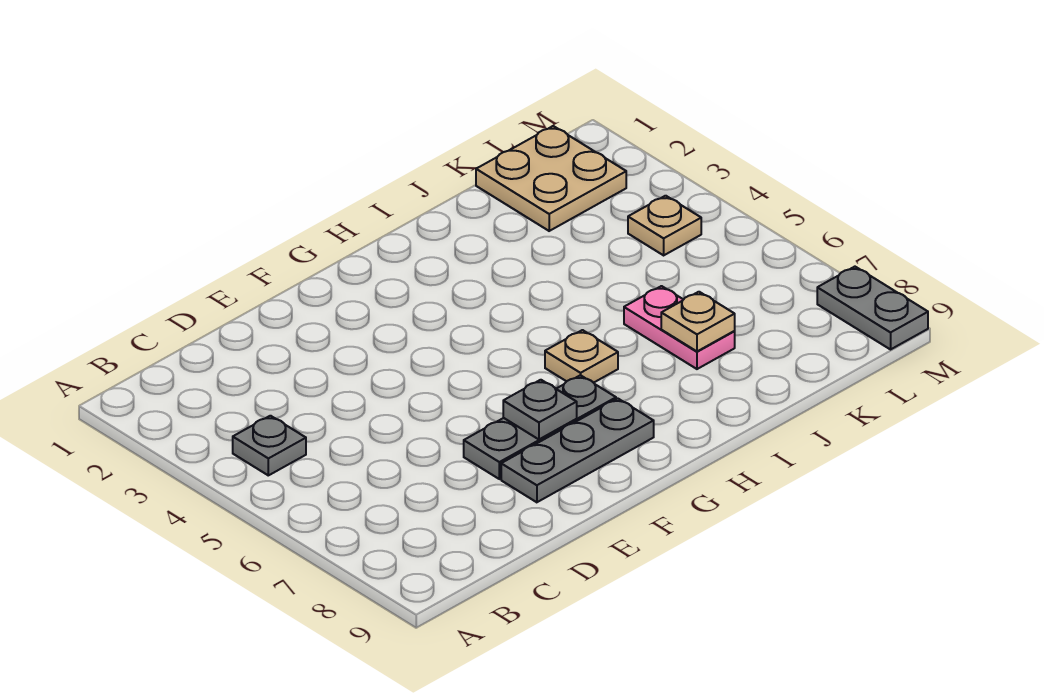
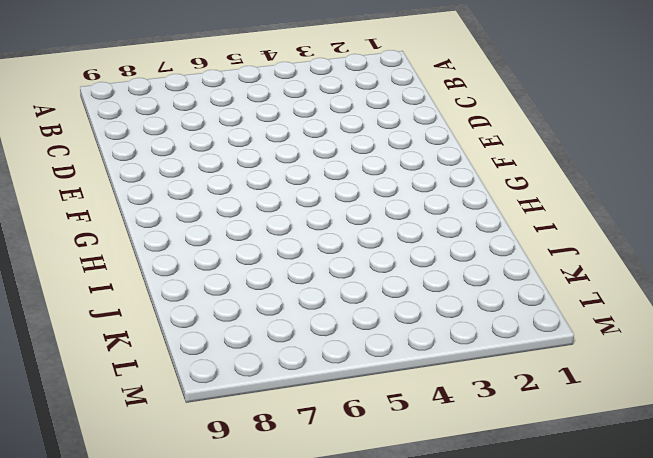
none -> grey plate B4 level 1
none -> grey plate E7:G7 level 1

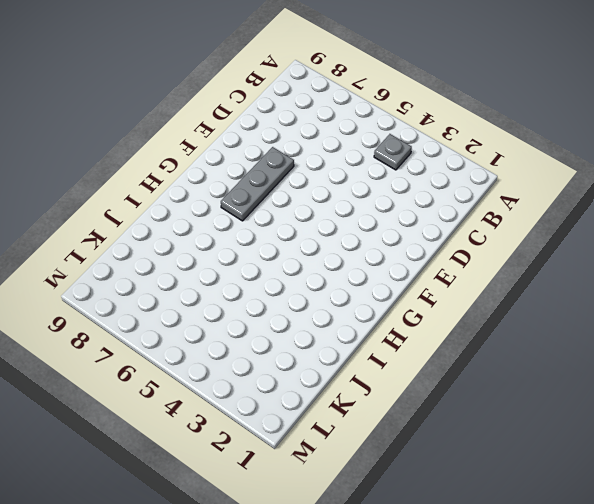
none -> grey plate E8:G8 level 1
none -> tan plate H6 level 1

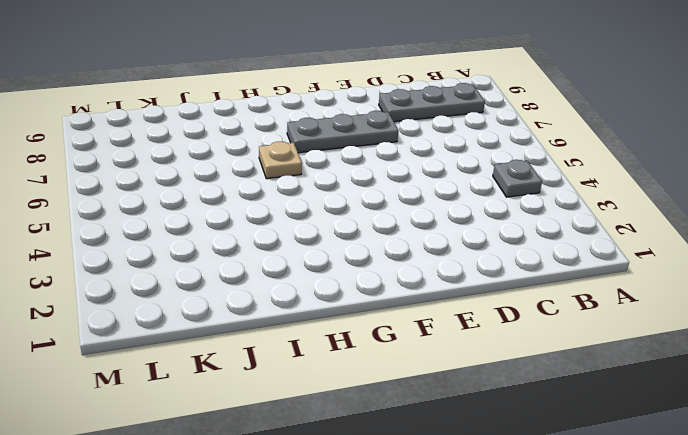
grey plate B8:D8 level 1 -> grey plate E8:G8 level 1
none -> pink plate J6:J7 level 1
none -> tan plate K1:L2 level 1

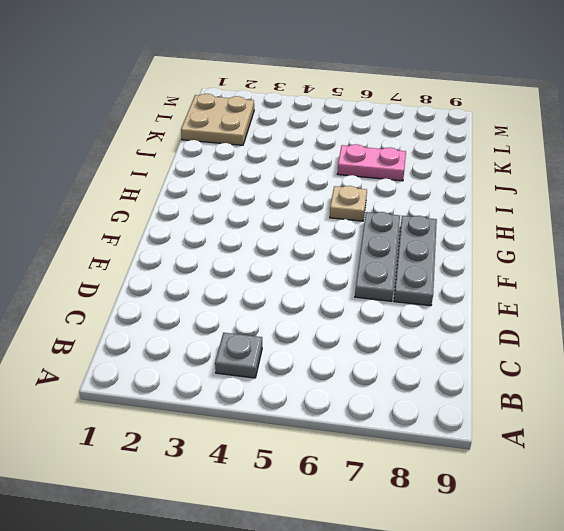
none -> tan plate L4 level 1
none -> grey plate M8:M9 level 1

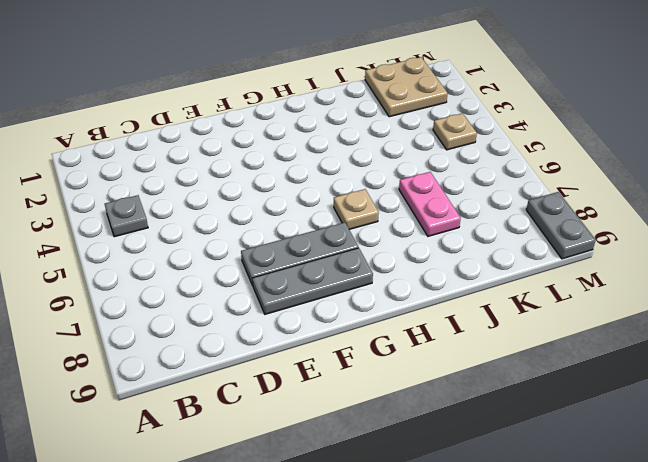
none -> grey plate F7 level 2
none -> tan plate J7 level 2

